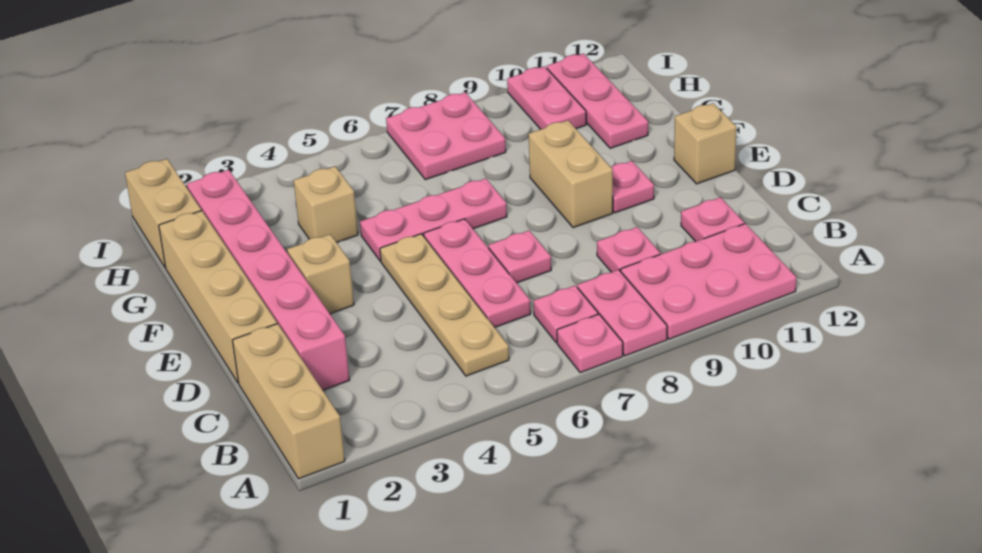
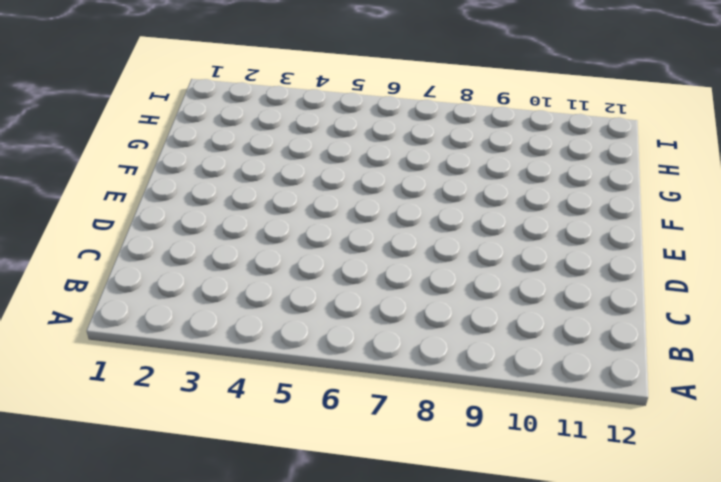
none -> tan brick A1:C1 level 1
none -> pink plate A7 level 1
none -> pink plate A8:B8 level 1

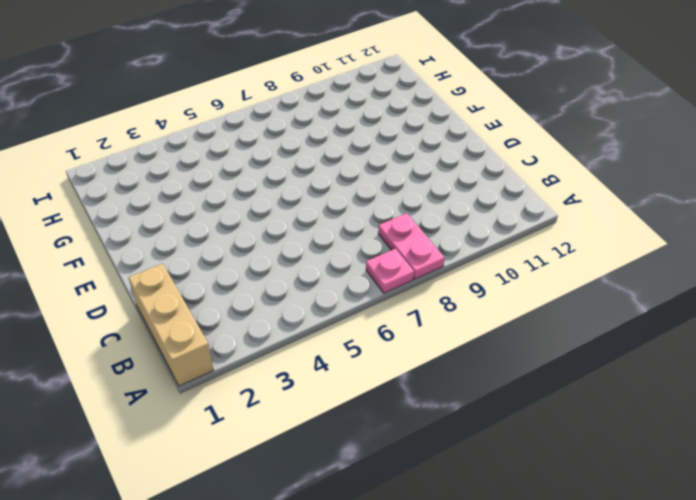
none -> pink plate A9:B11 level 1
none -> tan plate B5:E5 level 1
none -> pink plate B7 level 1

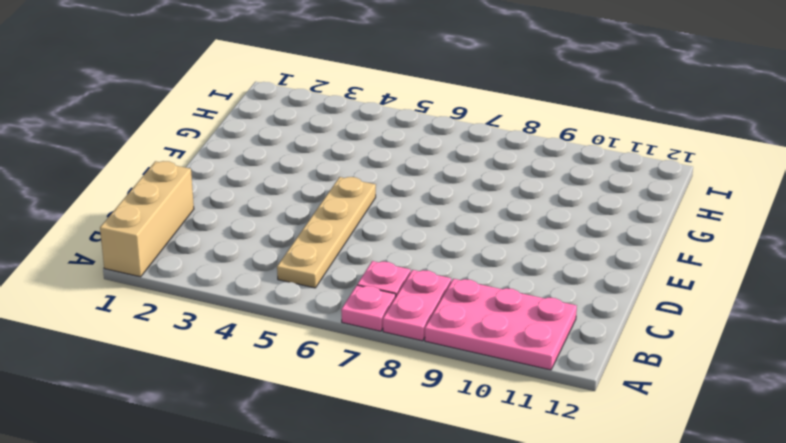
none -> pink brick C2:H2 level 1
none -> pink plate C6:E6 level 1
none -> pink plate C9 level 1

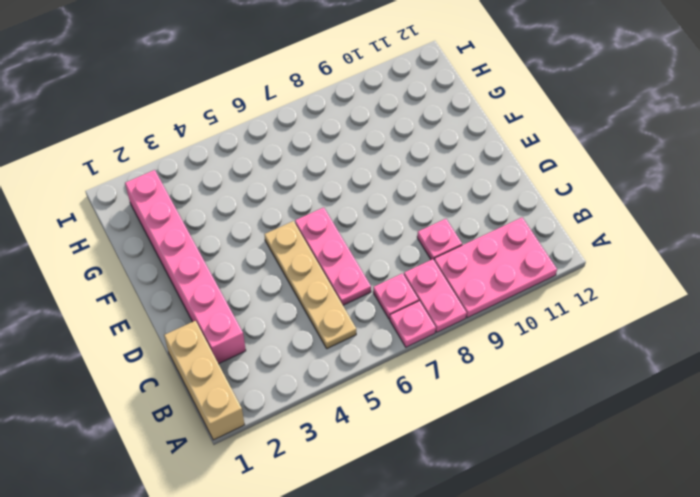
none -> pink plate C11 level 1
none -> tan brick D1:G1 level 1
none -> pink plate D7 level 1

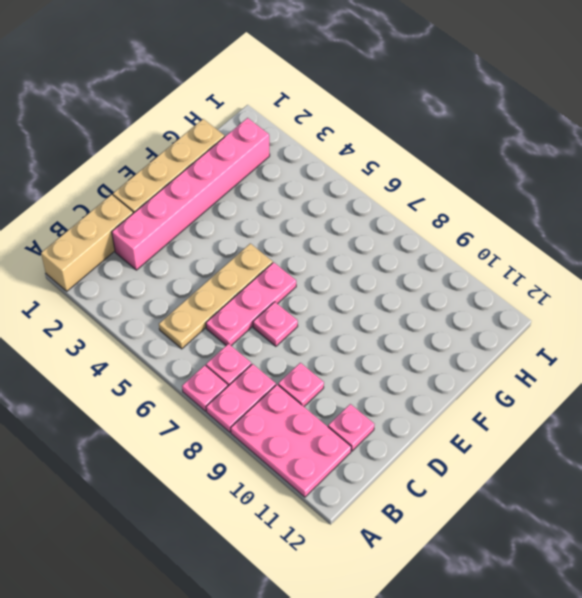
none -> tan brick E3 level 1
none -> tan brick E9:F9 level 1
none -> pink plate E10 level 1

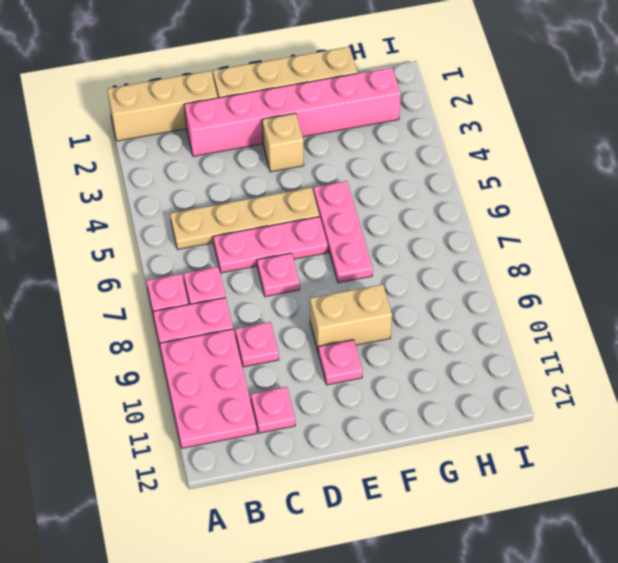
none -> tan brick E12 level 1
none -> tan brick G4 level 1
none -> pink plate G11:I11 level 1

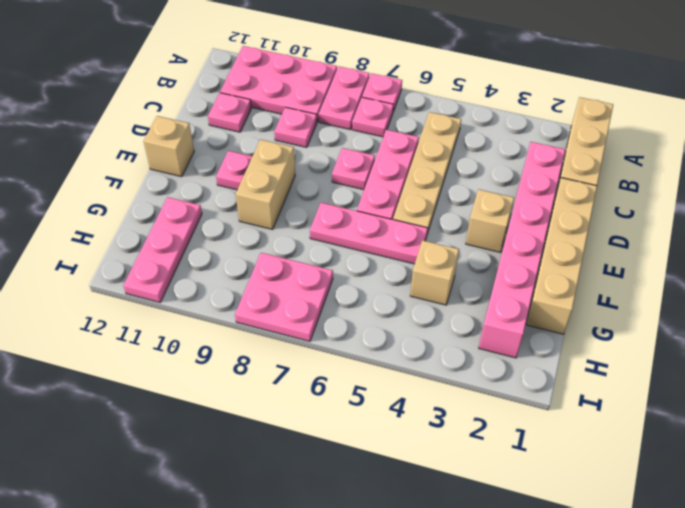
none -> tan brick H1:I1 level 1
none -> pink plate H10:I10 level 1

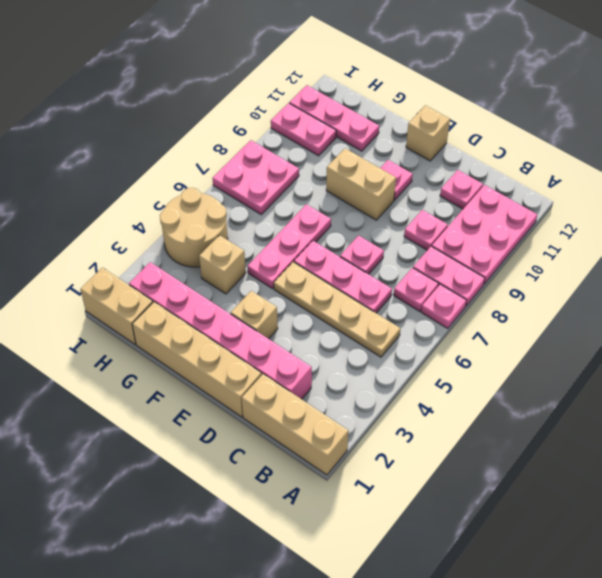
tan round brick H4:I5 level 1 -> none

